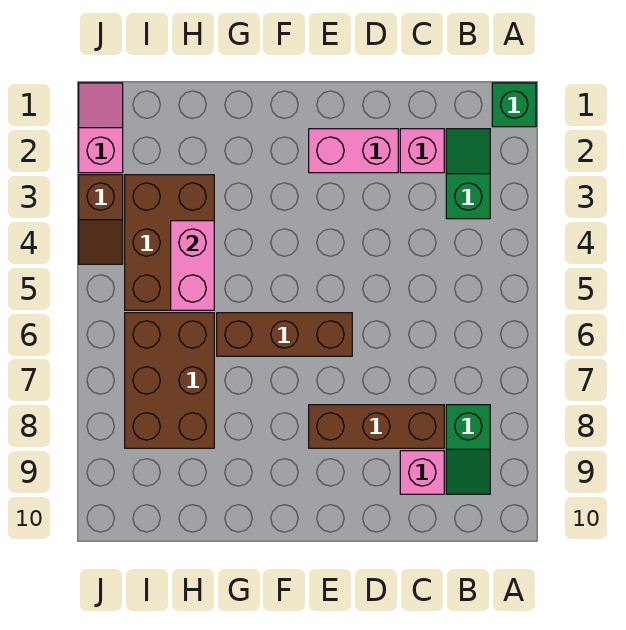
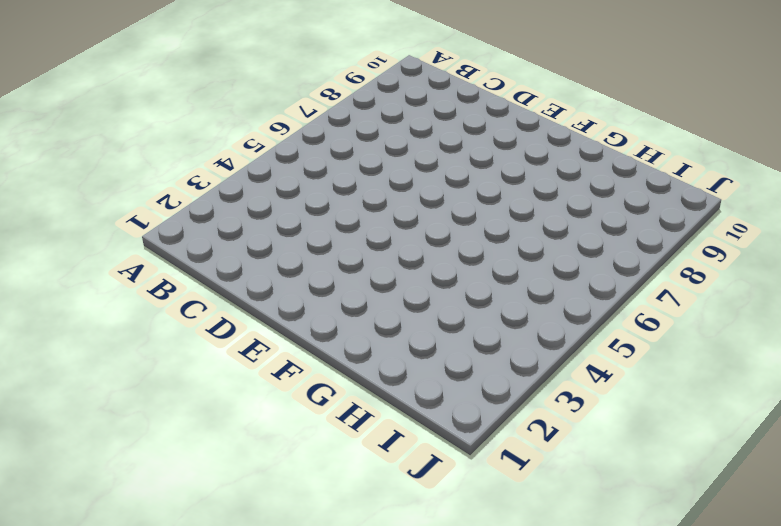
none -> green brick A1 level 1
none -> green slope B2:B3 level 1 top 3
none -> green slope B8:B9 level 1 top 8

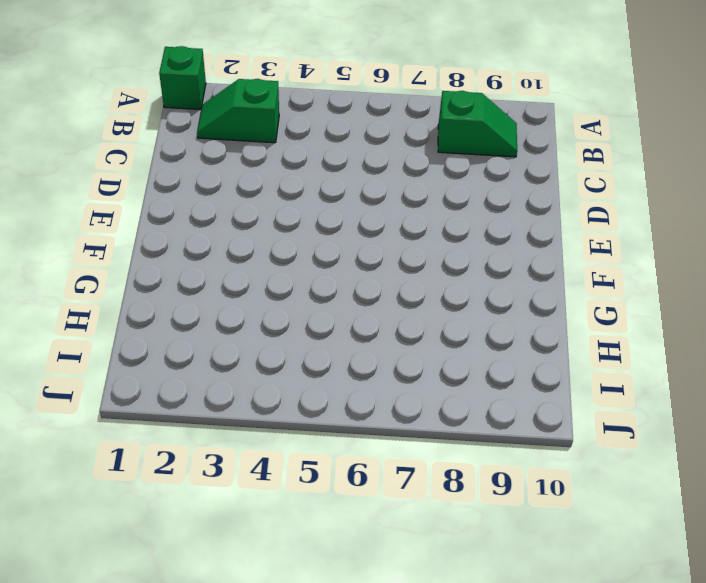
none -> pink brick C2 level 1
none -> brown brick C8:E8 level 1
none -> pink brick C9 level 1

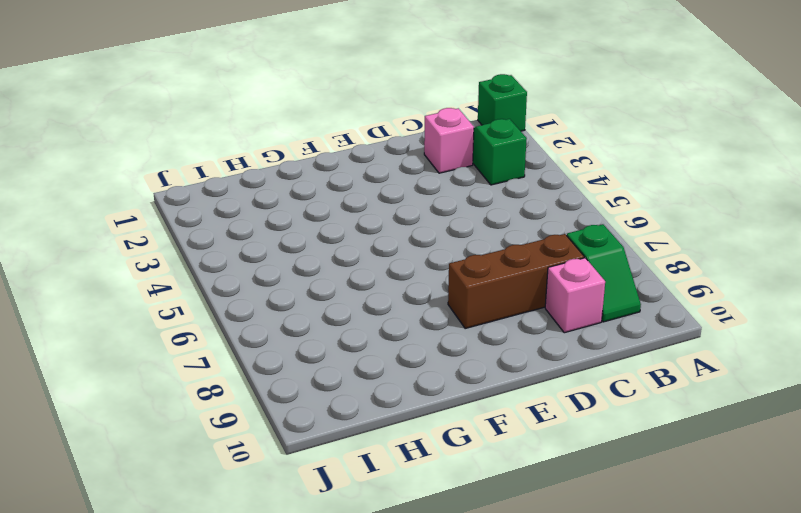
none -> pink brick D2:E2 level 1
none -> brown brick E6:G6 level 1
none -> brown brick H3:I5 level 1

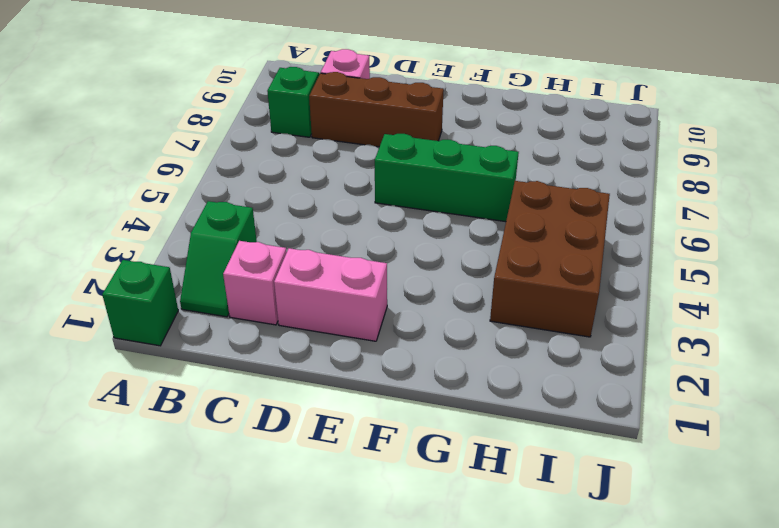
green brick E6:G6 level 1 -> brown brick E6:G6 level 1
none -> brown brick H6:I8 level 1
none -> pink slope J1:J2 level 1 top 2
none -> brown slope J3:J4 level 1 top 3

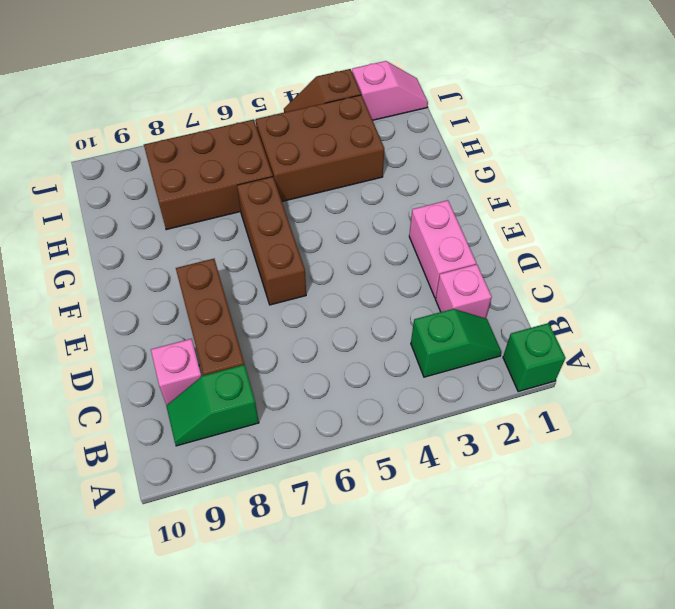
none -> pink brick H4:H5 level 2

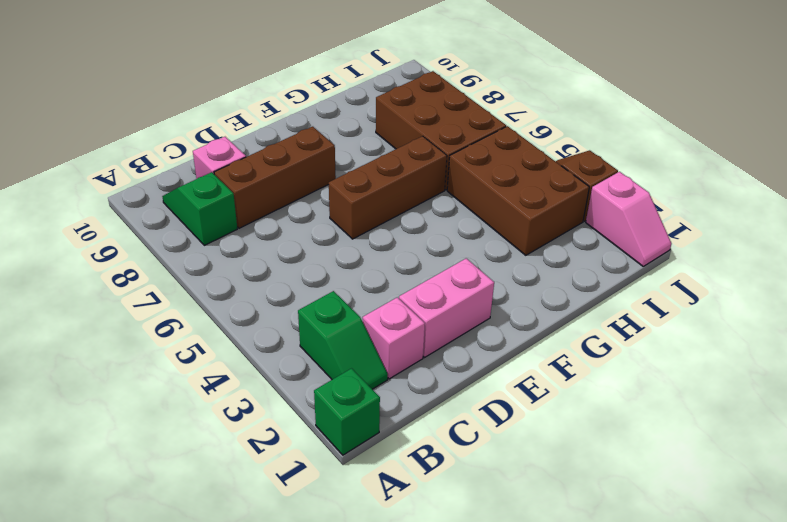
none -> pink brick H4:H5 level 2

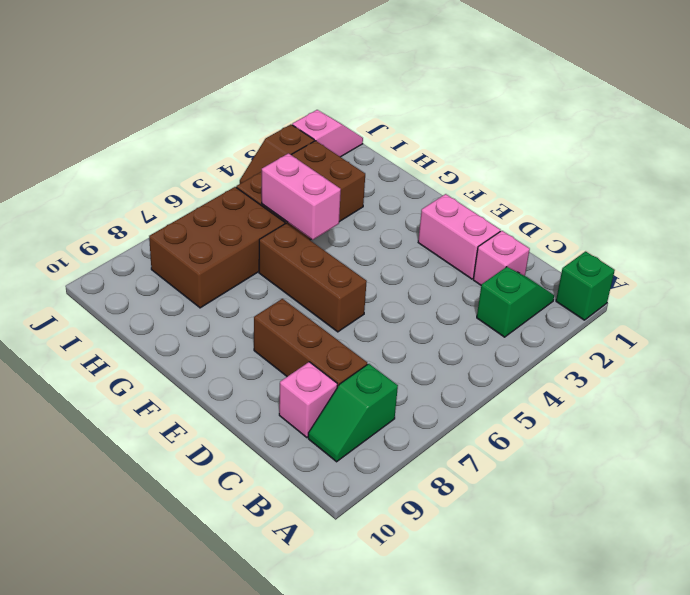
pink brick G5:H5 level 2 -> pink brick H4:H5 level 2

